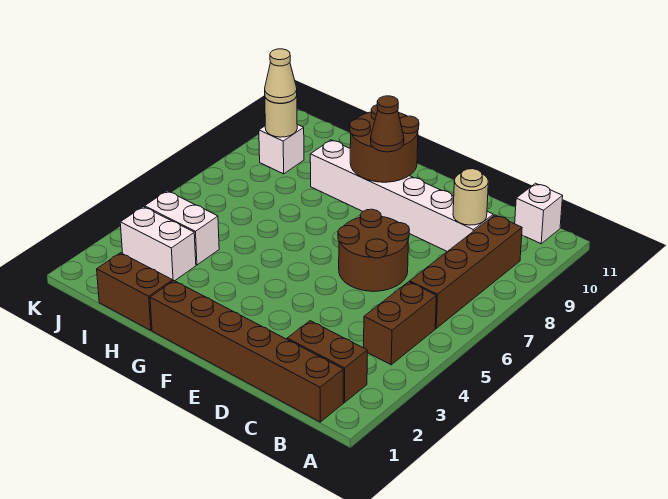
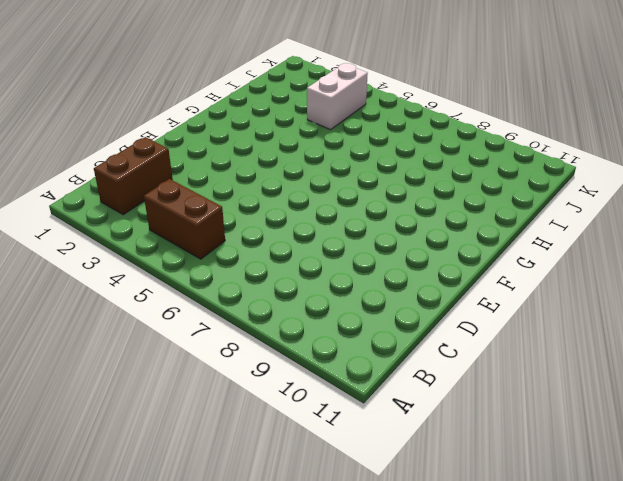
none -> brown brick B1:G1 level 1
none -> brown brick B6:B9 level 1
none -> white brick B11 level 1

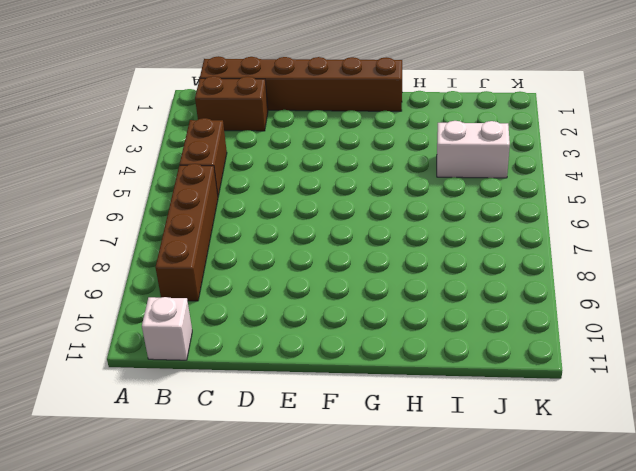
none -> white brick C9:H9 level 1
none -> brown round brick D6:E7 level 1
none -> brown brick H1:I1 level 1

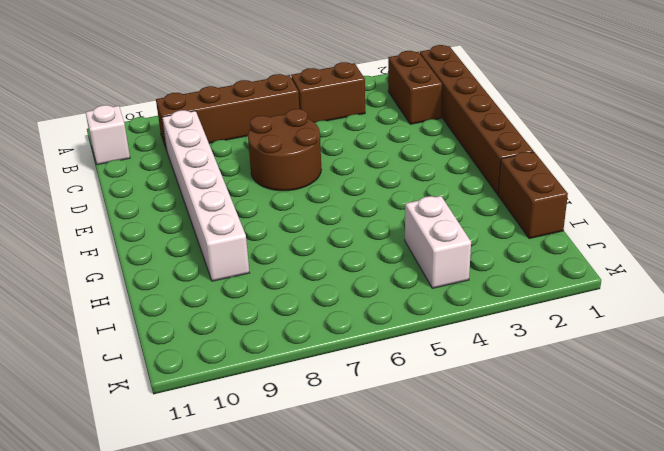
none -> white brick I3:J3 level 1
none -> white brick J9 level 1
none -> tan round brick C9 level 2

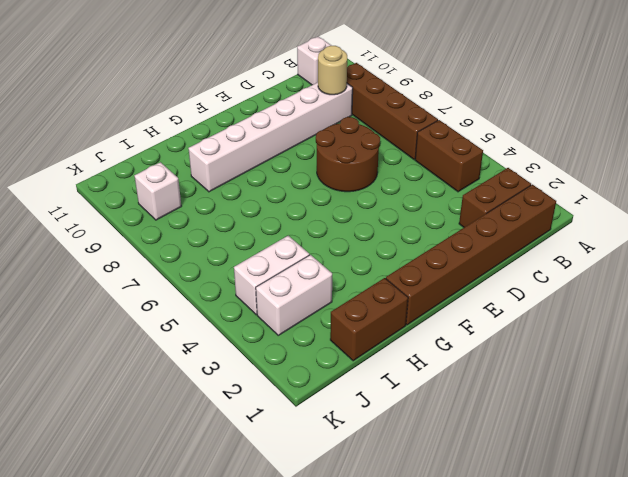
none -> brown round brick F9:G10 level 2
none -> tan round brick J9 level 2
none -> brown cone F9 level 3

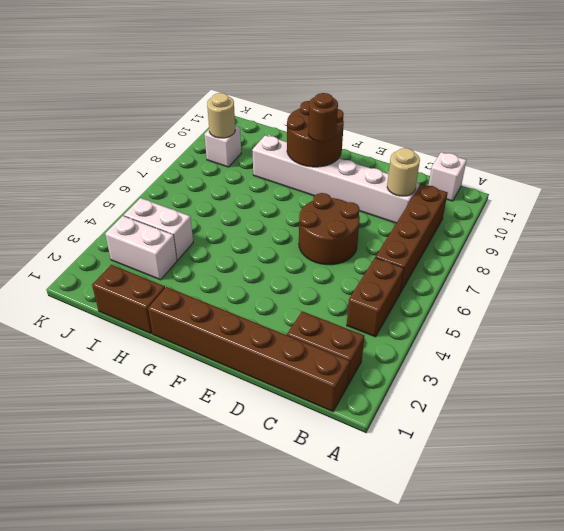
brown round brick F9 level 3 -> brown cone F9 level 3
none -> tan cone J9 level 3

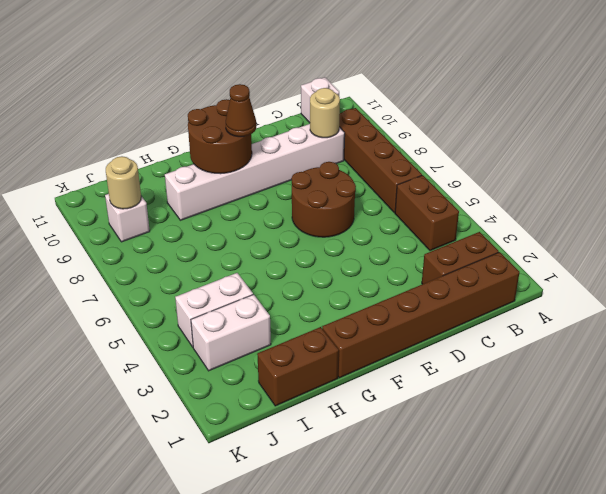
none -> tan cone J9 level 3

